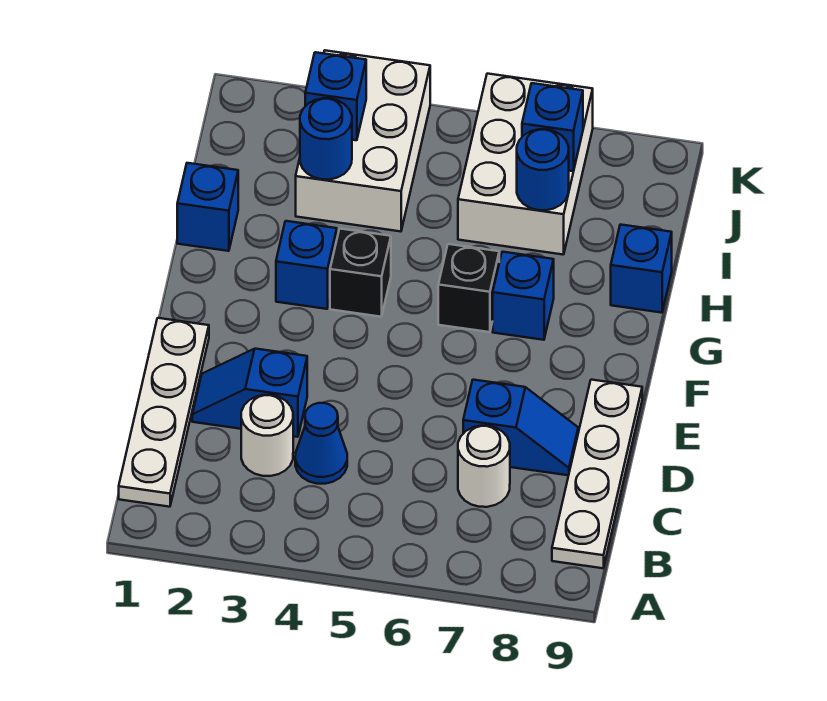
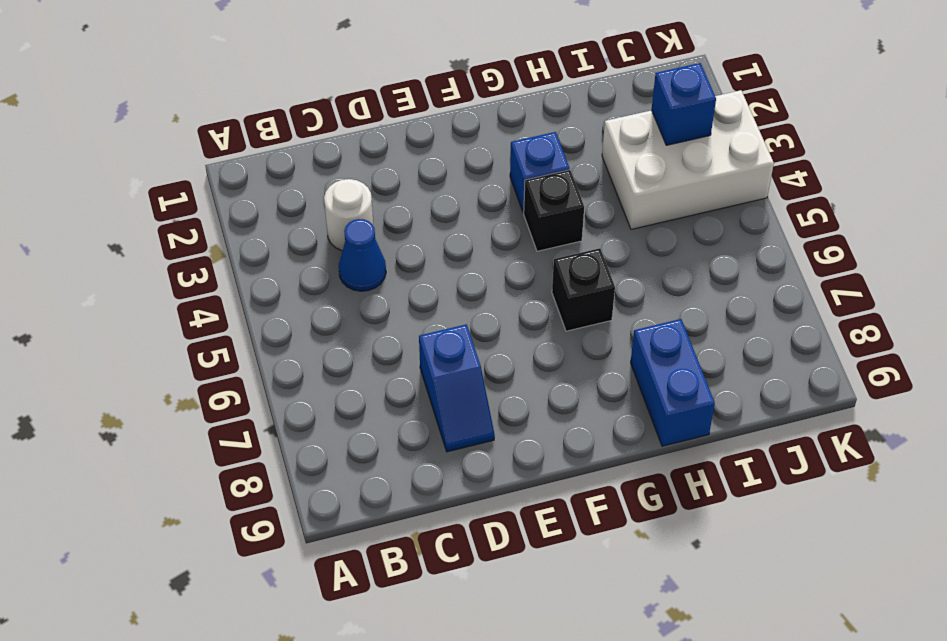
blue brick H8:H9 level 1 -> blue brick H9 level 1
none -> white plate B1:E1 level 1
none -> white plate B9:E9 level 1
none -> white round brick C7 level 1

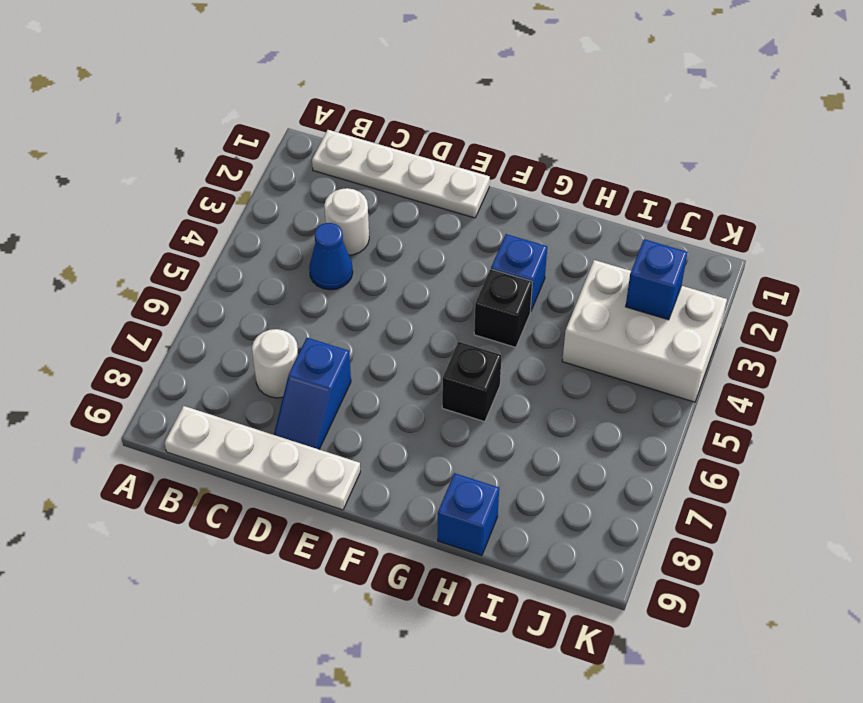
none -> blue slope D2:D3 level 1 top 3
none -> blue brick G7 level 1
none -> blue brick H1 level 1

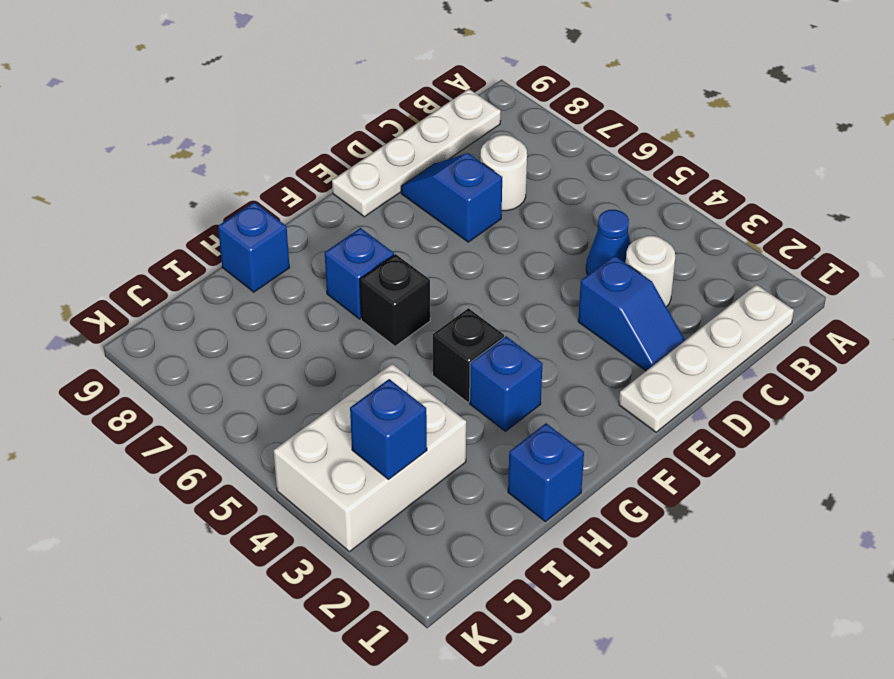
none -> white brick I6:K7 level 1
none -> blue round brick I3 level 2
none -> blue round brick I7 level 2

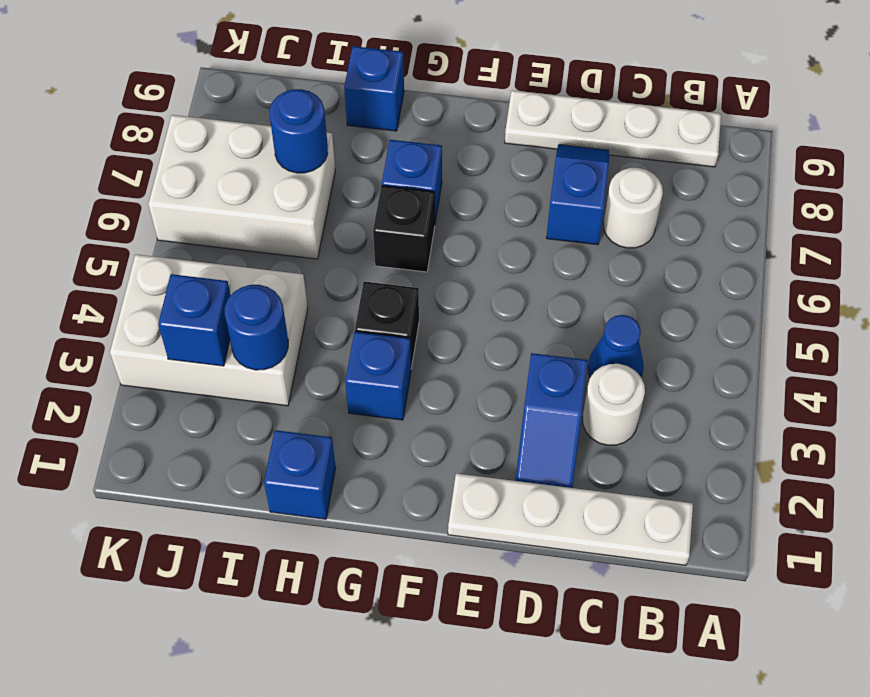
none -> blue brick J7 level 2

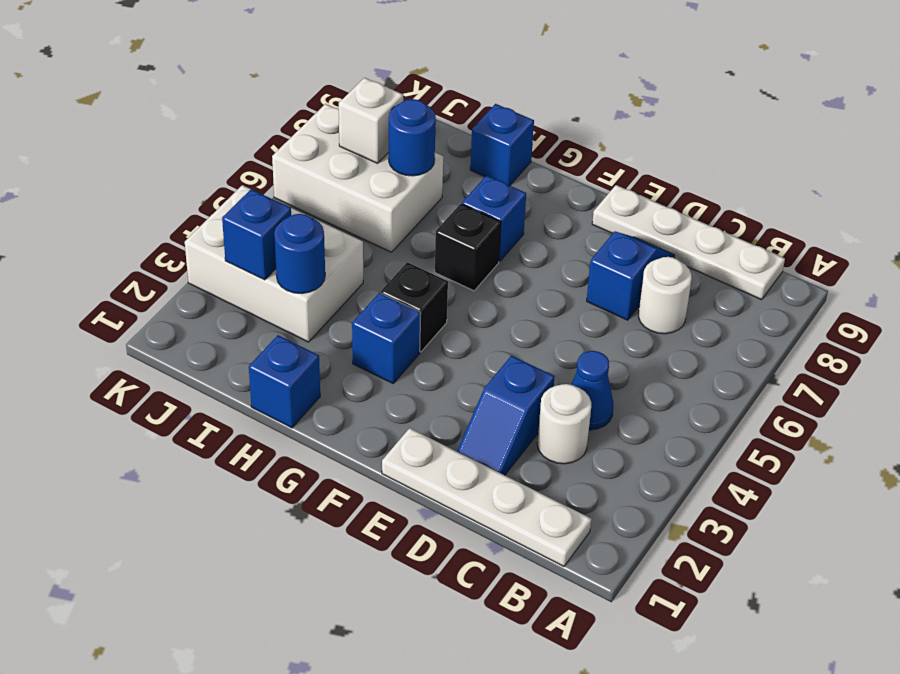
white brick J7 level 2 -> blue brick J7 level 2

